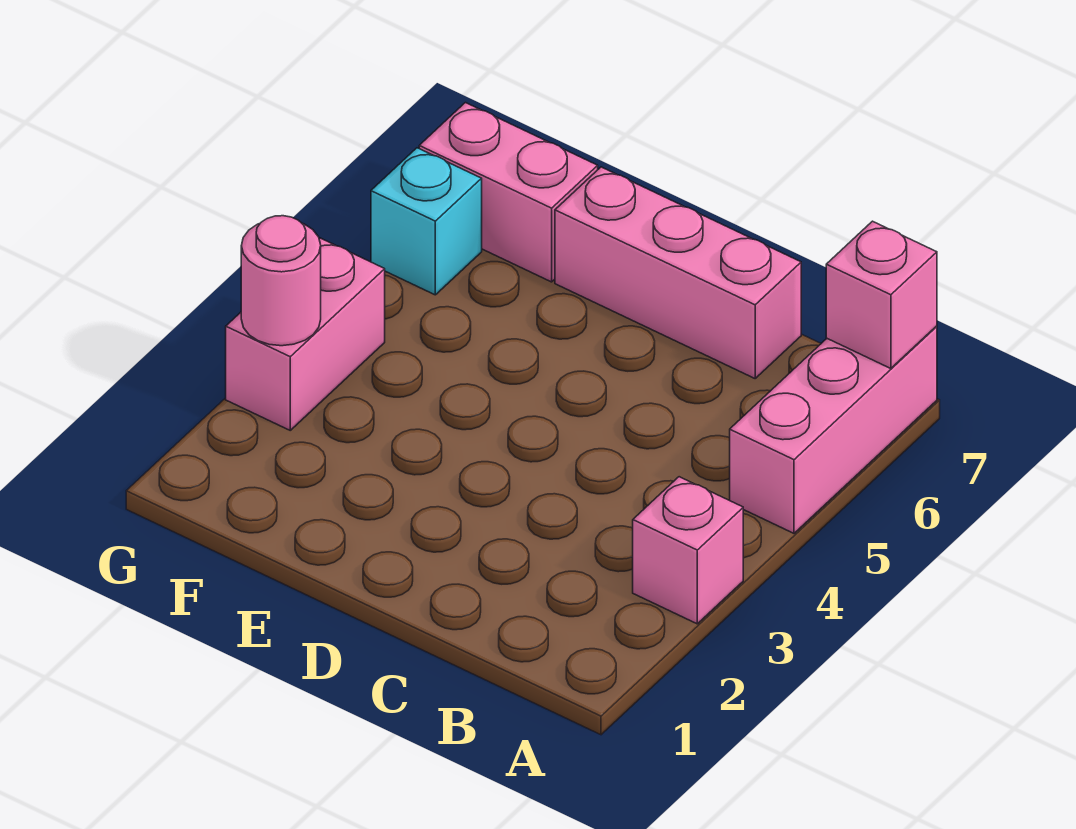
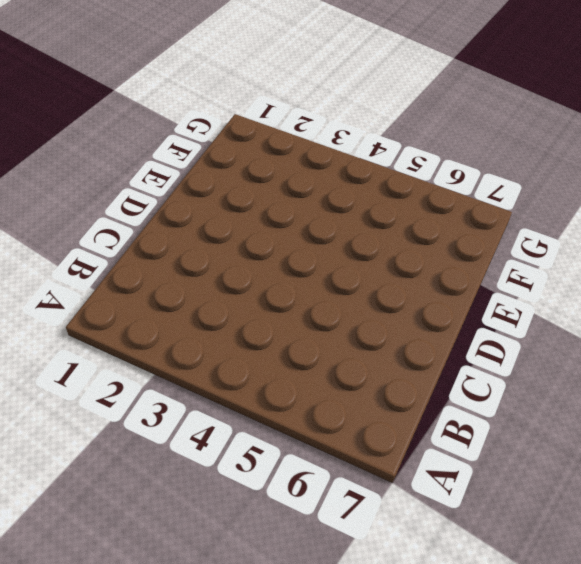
none -> pink brick A3 level 1
none -> pink brick A5:A7 level 1

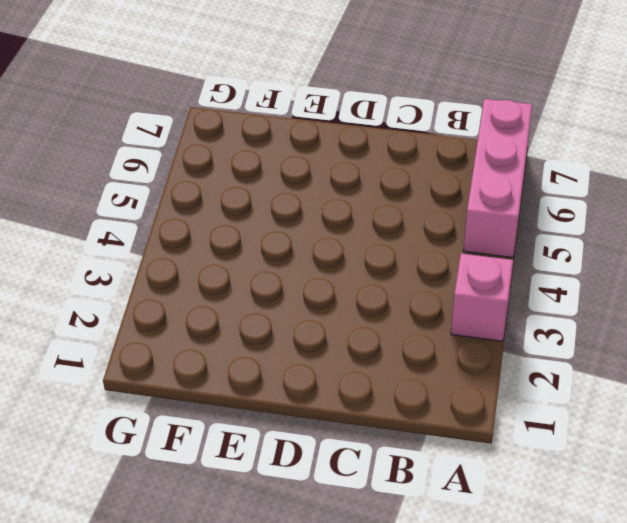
none -> pink brick C7:E7 level 1
none -> pink brick F7:G7 level 1

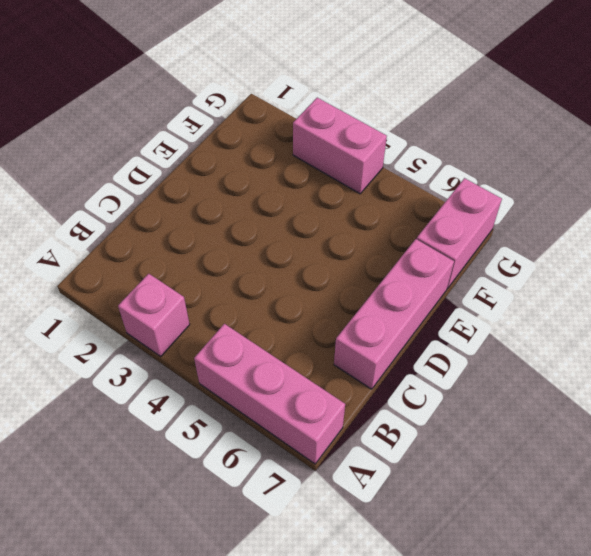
none -> cyan brick G6 level 1
none -> pink brick A7 level 2

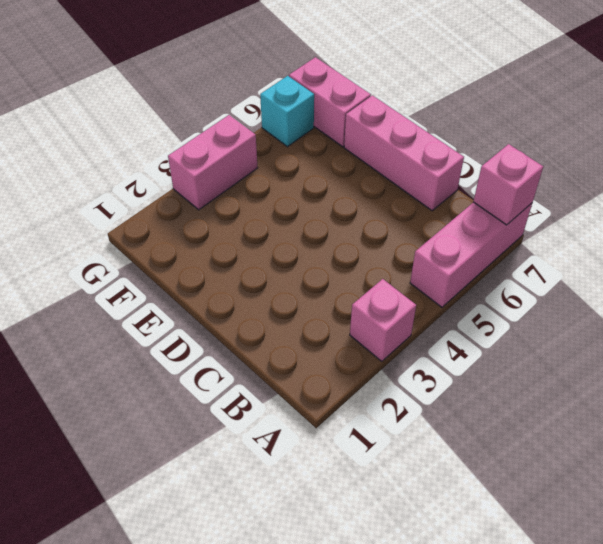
none -> pink round brick G3 level 2

